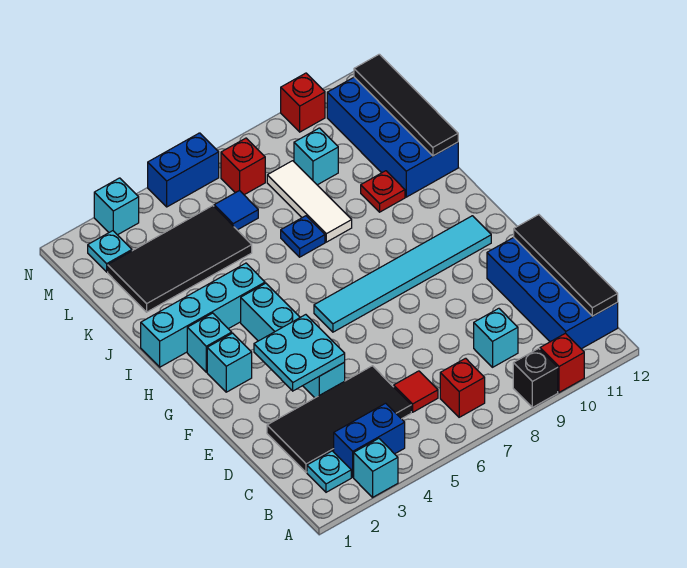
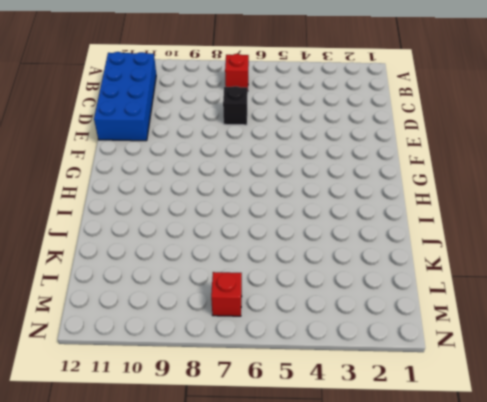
black brick D7 level 1 -> black brick A9 level 1
none -> cyan brick A3 level 1
none -> red brick A10 level 1
none -> cyan plate B2 level 1
none -> blue brick B3:B4 level 1

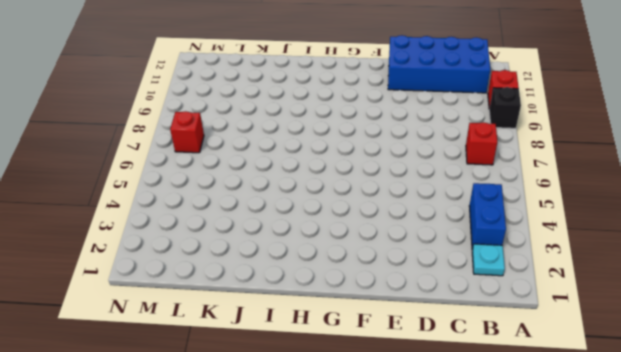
none -> cyan brick A3 level 1
none -> black tile C2:D5 level 1
none -> red tile C6 level 1
none -> cyan brick C9 level 1

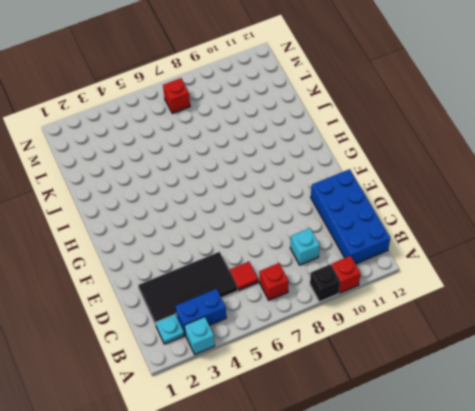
none -> cyan brick E4:H4 level 1
none -> cyan brick G2 level 1
none -> cyan tile G6:G11 level 1
none -> cyan brick H2 level 1

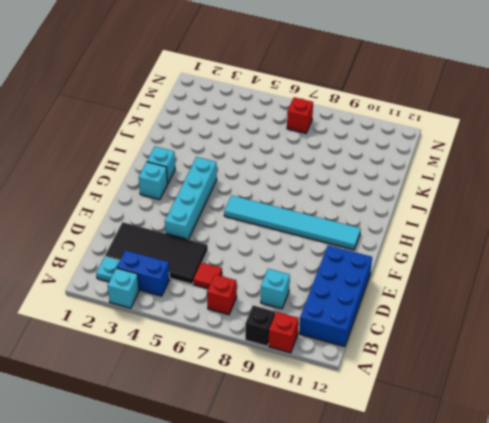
none -> cyan brick I1:I4 level 1
none -> blue plate J7 level 1
none -> white tile J8:L8 level 1
none -> red plate J10 level 1

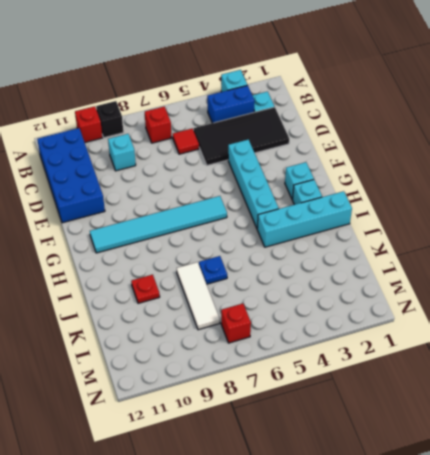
none -> blue brick J11:M12 level 1
none -> black tile K2:L5 level 1
none -> blue tile L6 level 1
none -> cyan brick L9 level 1

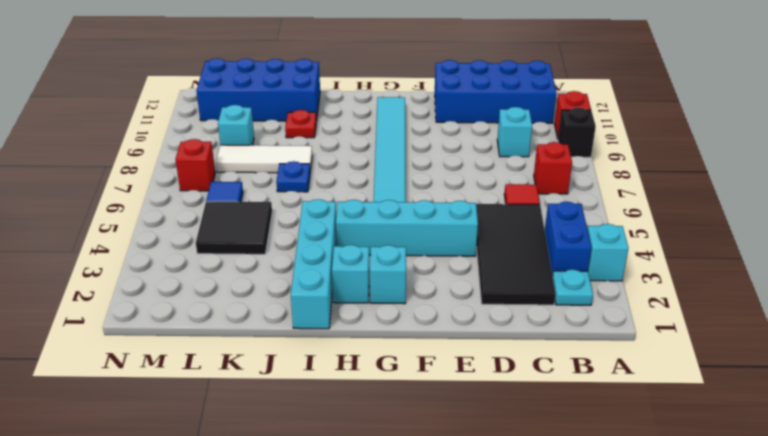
black tile K4:L5 level 1 -> black tile K2:L5 level 1
none -> cyan plate M2 level 1
none -> cyan brick N3 level 1
none -> blue brick N5:N6 level 1
none -> red brick N10 level 1

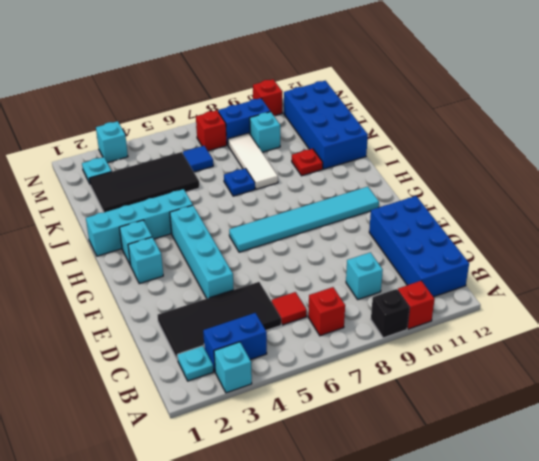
blue brick M8:M9 level 1 -> blue brick N5:N6 level 1
none -> black tile B12:E12 level 2
none -> cyan plate E3:F4 level 2
none -> black tile J12:M12 level 2

